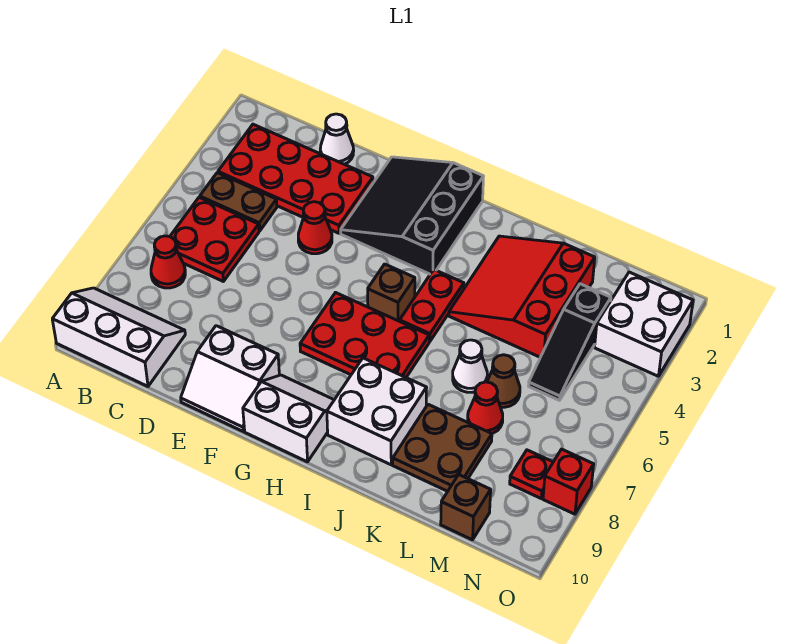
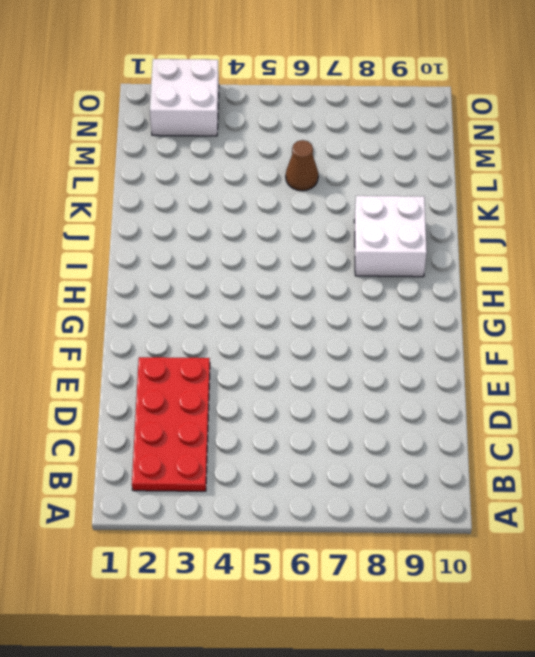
none -> white slope A9:C10 level 1 top 10
none -> brown plate B4:C4 level 1
none -> red plate B5:C6 level 1

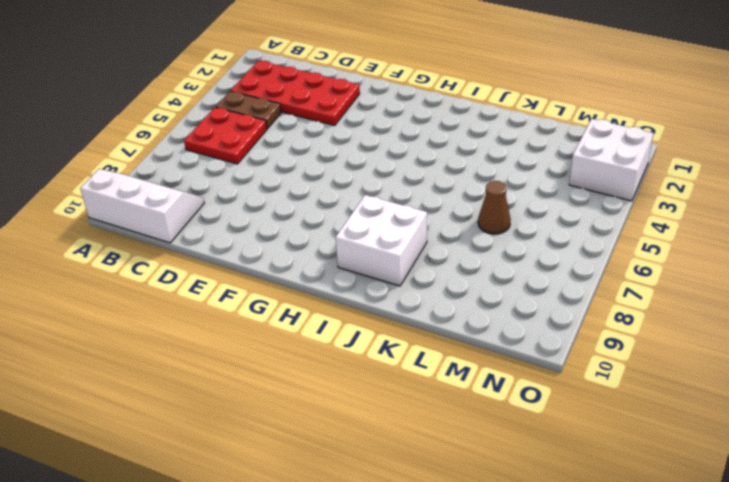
none -> red cone B7 level 1
none -> white cone D1 level 1
none -> red cone E4 level 1

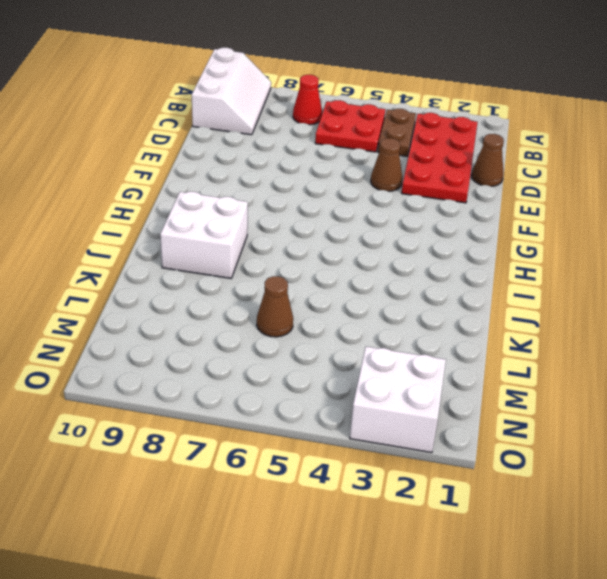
brown cone D1 level 1 -> white cone D1 level 1
brown cone E4 level 1 -> red cone E4 level 1
none -> white slope E9:F10 level 1 top 9
none -> black slope F1:H3 level 1 top H
none -> red plate G6:I7 level 1

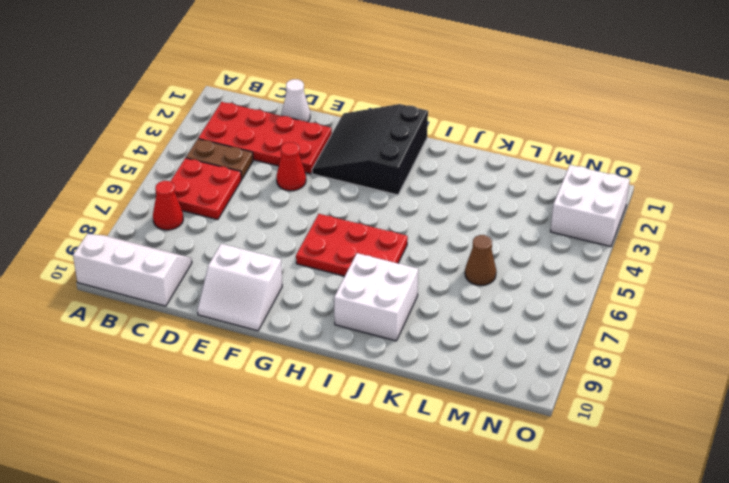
none -> white slope G9:H10 level 1 top 10
none -> brown brick H5 level 1
none -> red plate I4:I5 level 1

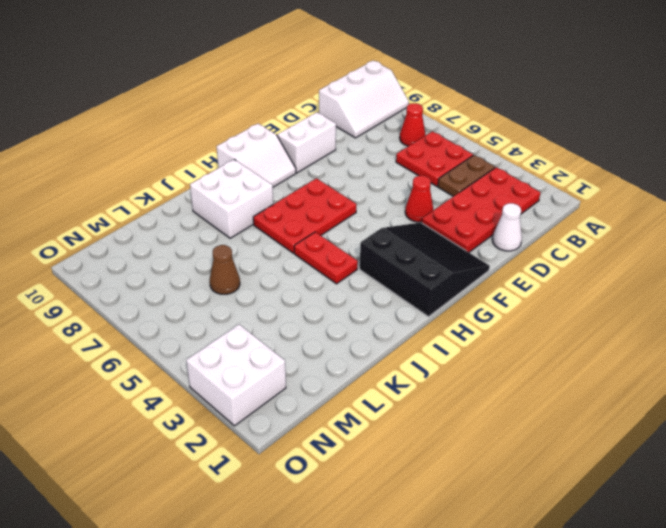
none -> brown brick H5 level 1
none -> red slope J2:L4 level 1 top L
none -> white cone K6 level 1

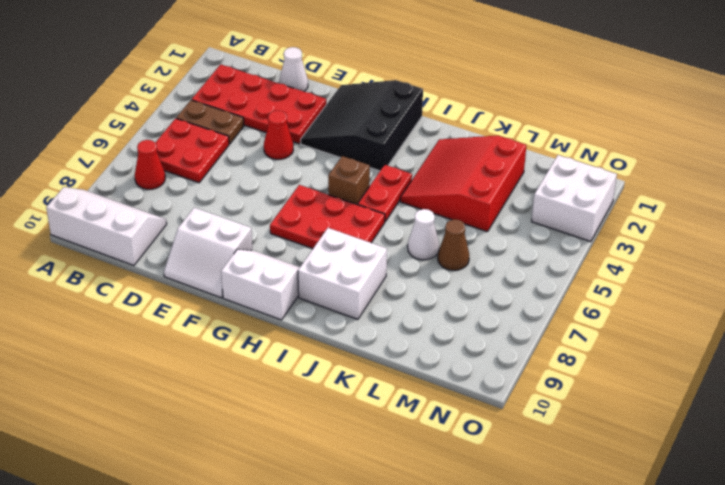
none -> brown plate K8:L9 level 1
none -> red cone L7 level 1
none -> black slope M3:M5 level 1 top 3

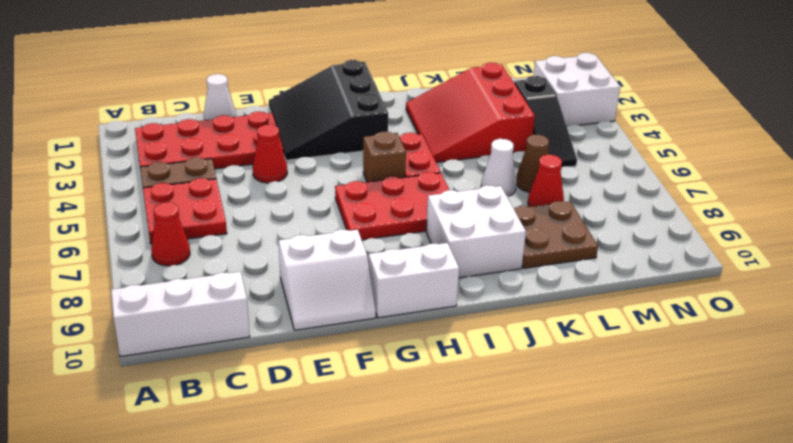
none -> brown brick M10 level 1
none -> red plate N8 level 1
none -> red brick O8 level 1

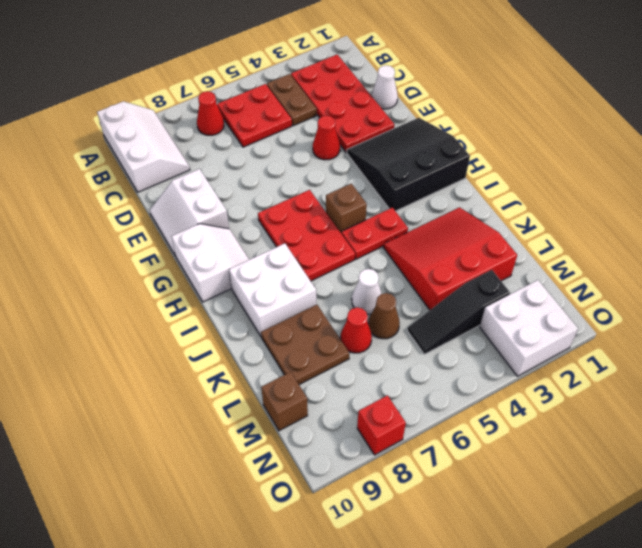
none -> red plate N8 level 1

